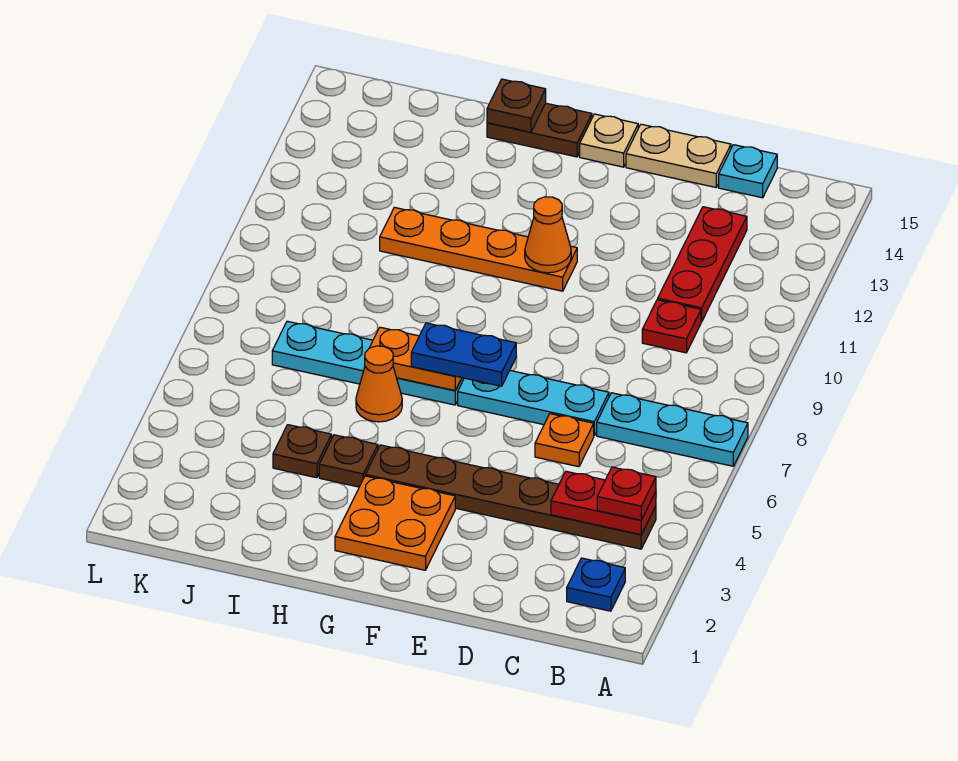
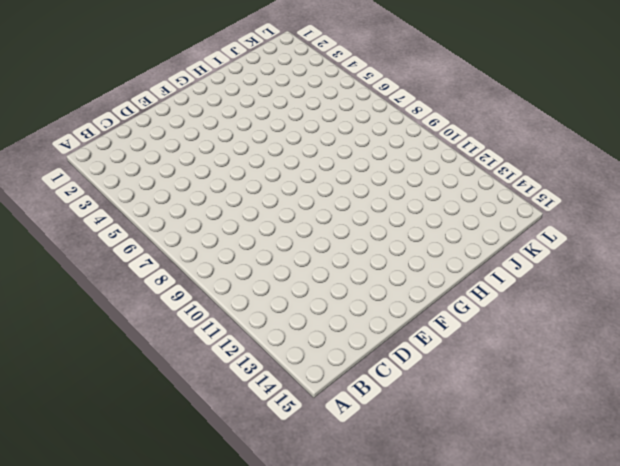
none -> cyan plate A7:C7 level 1
none -> blue plate B2 level 1
none -> brown plate B4:G4 level 1

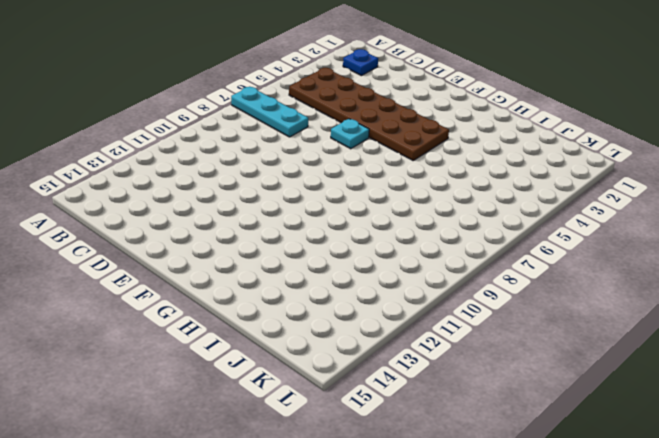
brown plate B4:G5 level 1 -> brown plate B4:G4 level 1
cyan plate E6 level 1 -> cyan plate C15 level 1
none -> red plate C10 level 1
none -> red plate C11:C13 level 1
none -> orange plate D6 level 1

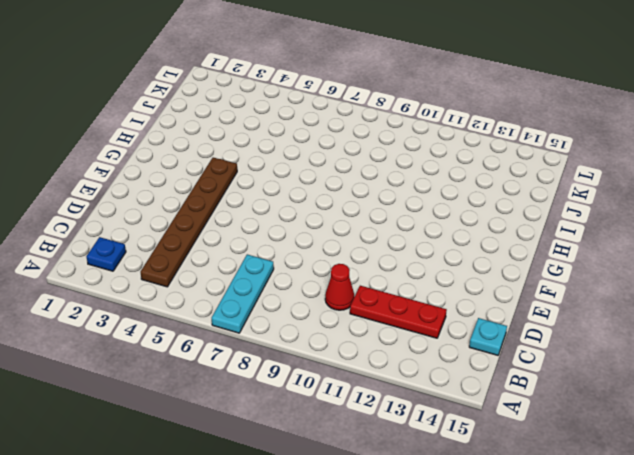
red cone C10 level 1 -> red plate C10 level 1
none -> orange plate D6 level 1
none -> cyan plate D7:F7 level 1
none -> tan plate D15:E15 level 1

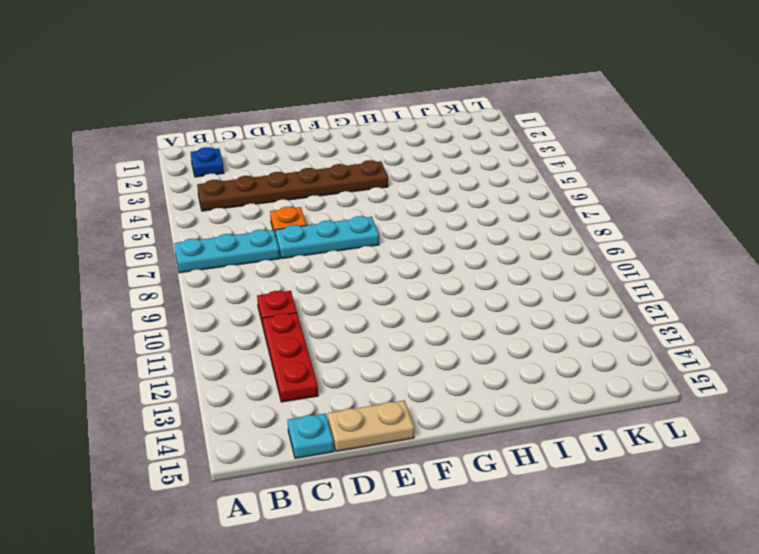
none -> orange plate F2:G3 level 1
none -> orange plate F11:I11 level 1
none -> tan plate F15 level 1

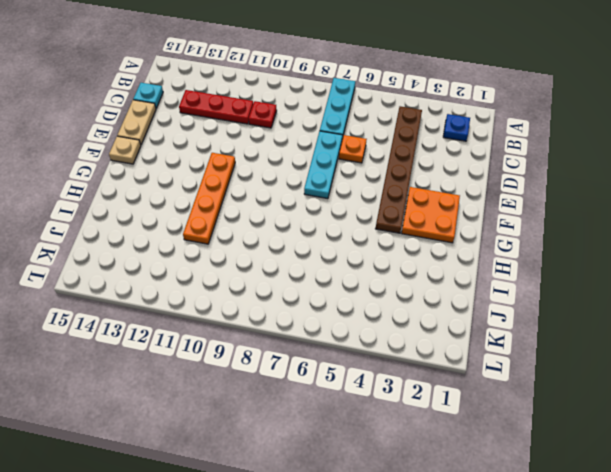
none -> cyan plate G7:J7 level 1
none -> brown plate G15:H15 level 1
none -> brown plate H4 level 1

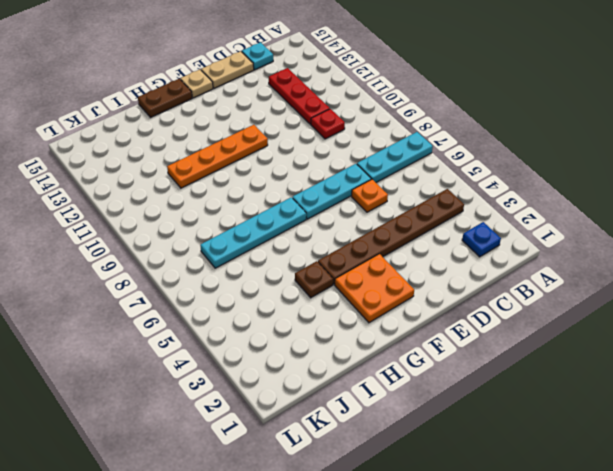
none -> orange cone H6 level 1
none -> brown plate I4 level 1
none -> red plate B4:C4 level 2

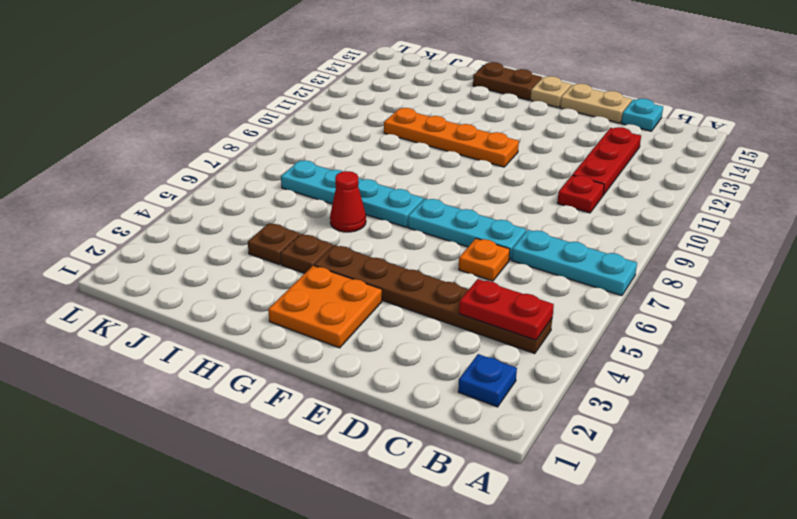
red cone H6 level 1 -> orange cone H6 level 1
none -> orange cone F11 level 2
none -> orange plate G7:H7 level 2
none -> brown plate H15 level 2

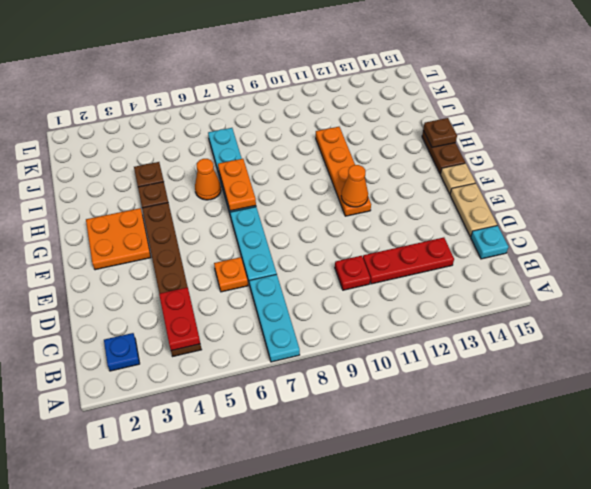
none -> red plate B4 level 3
none -> blue plate F7:G7 level 3

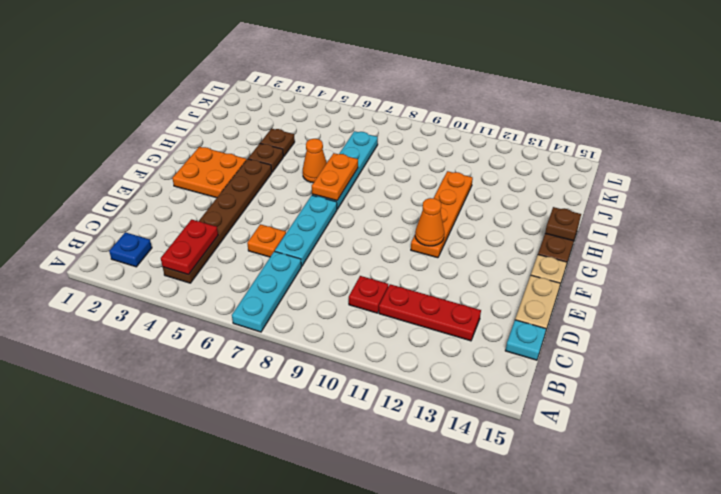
none -> red plate B4 level 3
none -> blue plate F7:G7 level 3

